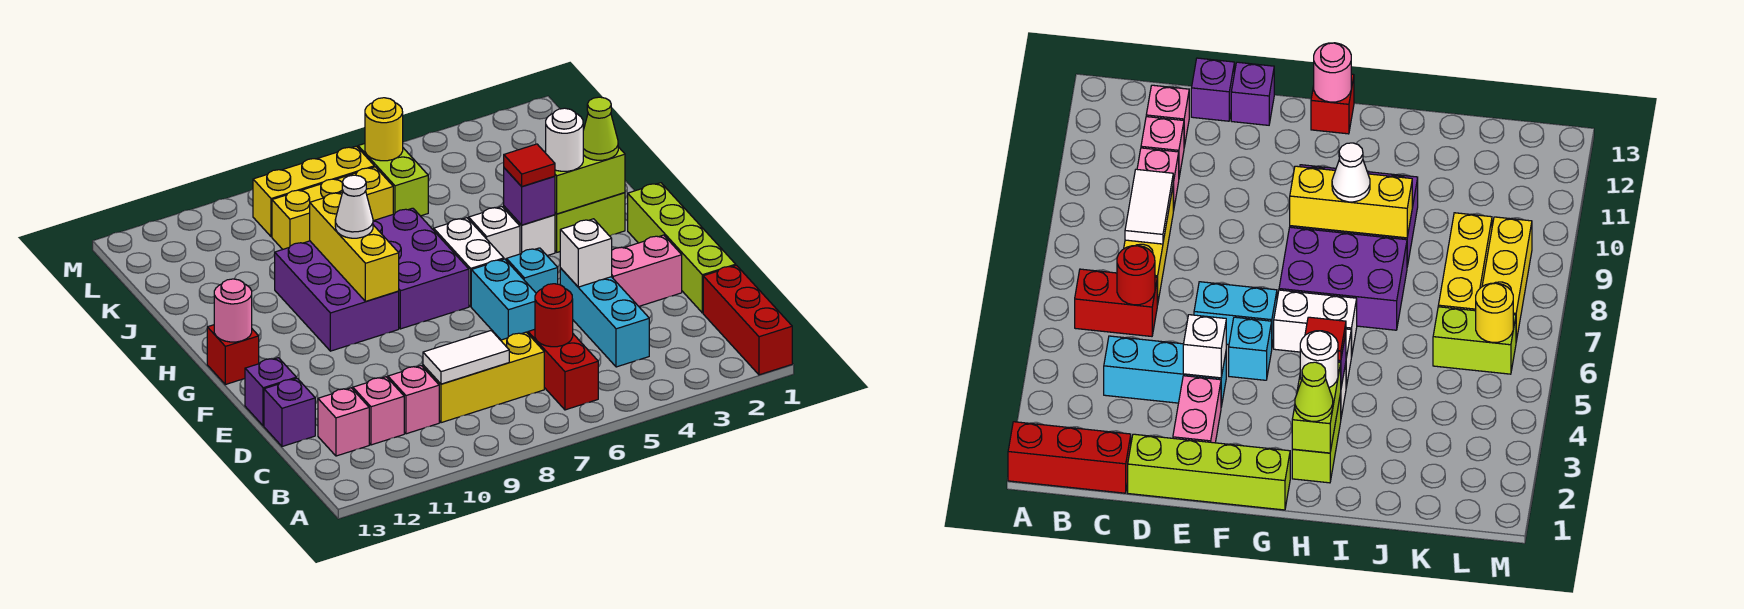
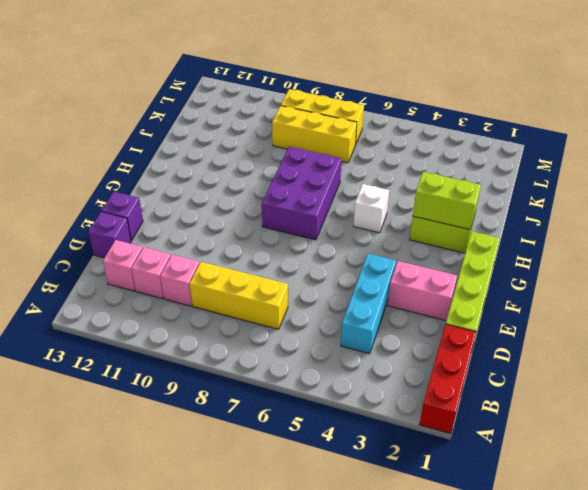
none -> red brick B6:C6 level 1
none -> cyan brick E6:F6 level 1
none -> cyan brick F5 level 1
none -> white brick G6:H6 level 1

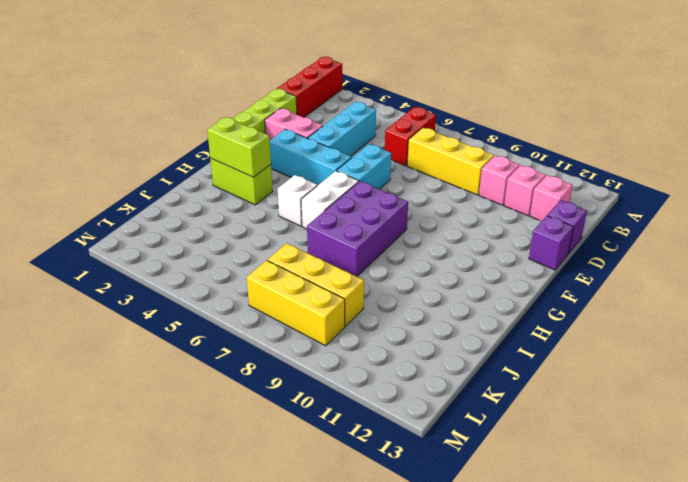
cyan brick F3:F5 level 1 -> cyan brick F5 level 1
none -> purple brick G9:I10 level 1
none -> red brick G13 level 1
none -> white brick H4 level 1
none -> lime brick K6:L6 level 1

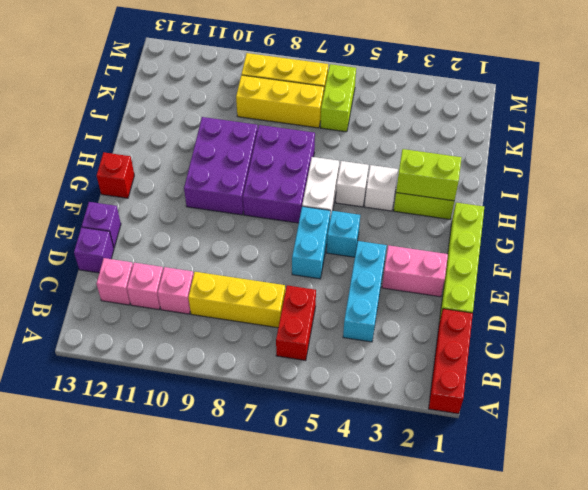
none -> red round brick C6 level 2
none -> white tile C8:C9 level 2
none -> white brick E4 level 2
none -> yellow brick G9:I9 level 2

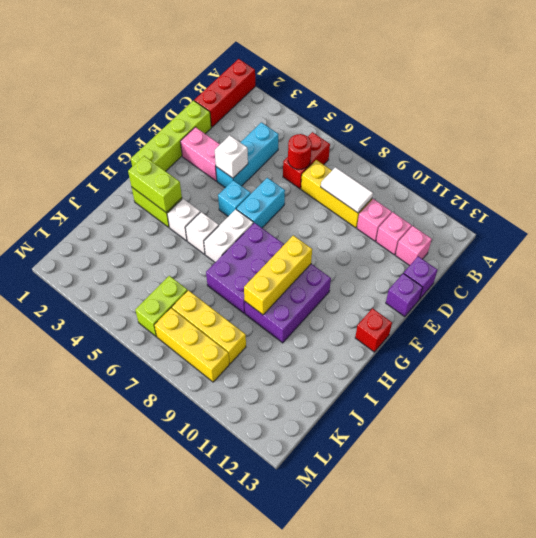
none -> pink round brick G13 level 2
none -> purple brick H4 level 2
none -> yellow round brick L6 level 2
none -> lime cone H2 level 3

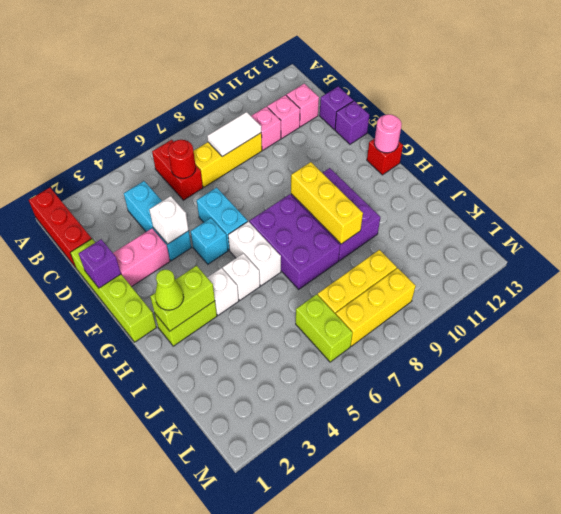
purple brick E1 level 2 -> purple brick H4 level 2
none -> yellow round brick L6 level 2
none -> white round brick H3 level 3
none -> red tile H4 level 3
none -> white cone H9 level 3

